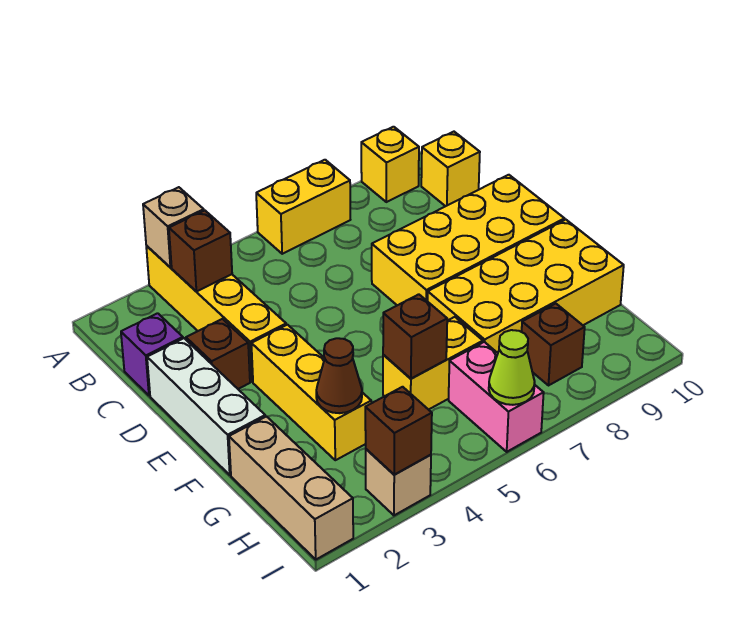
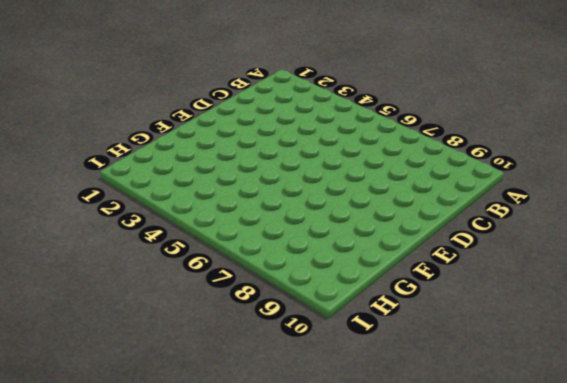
none -> yellow brick A3:D3 level 1
none -> yellow brick A6:A7 level 1
none -> yellow brick A9 level 1

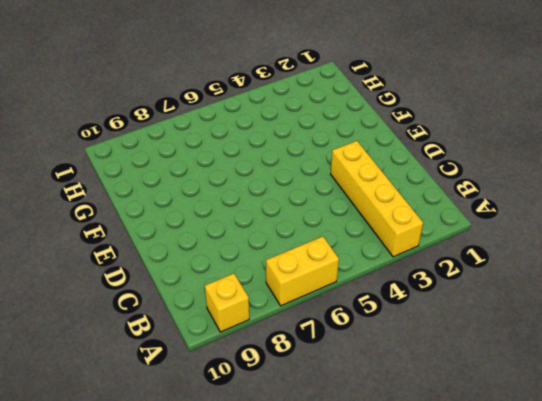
none -> yellow brick B10 level 1
none -> purple brick C1 level 1
none -> white brick D1:F1 level 1

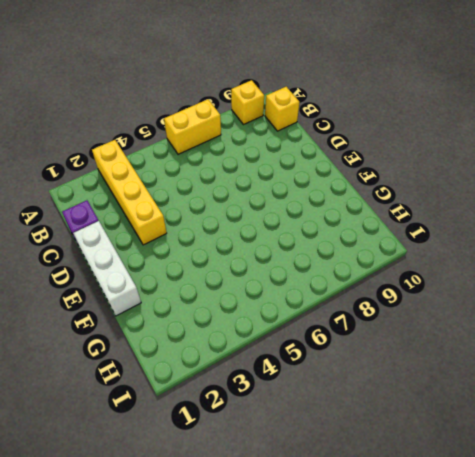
none -> brown brick D2 level 1
none -> yellow brick D7:E10 level 1
none -> yellow brick E3:G3 level 1

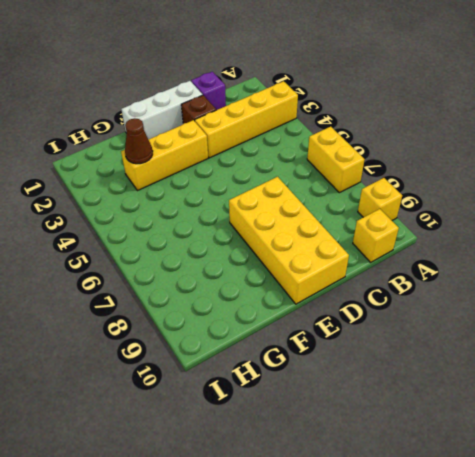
none -> yellow brick F7:G10 level 1
none -> tan brick G1:I1 level 1
none -> yellow brick G5:G6 level 1

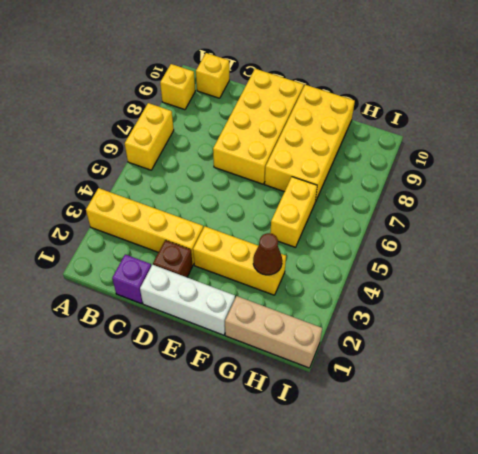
none -> pink brick H6:I6 level 1
none -> brown brick H8 level 1
none -> tan brick I3 level 1

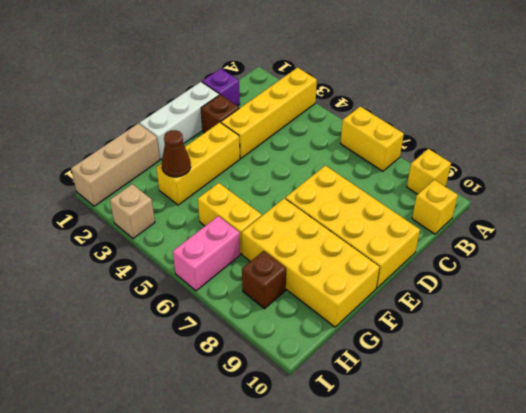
none -> tan brick A3 level 2
none -> brown brick B3 level 2
none -> brown brick G5 level 2

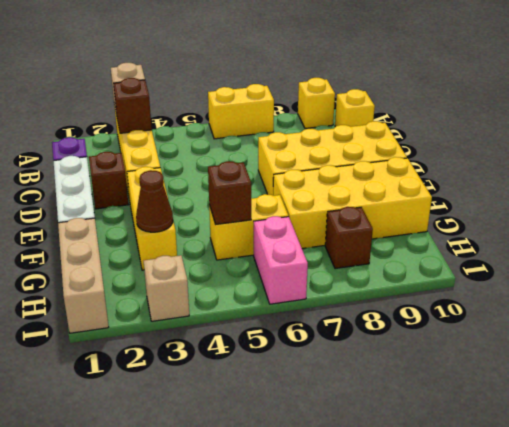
none -> brown brick I3 level 2
none -> lime cone I6 level 2

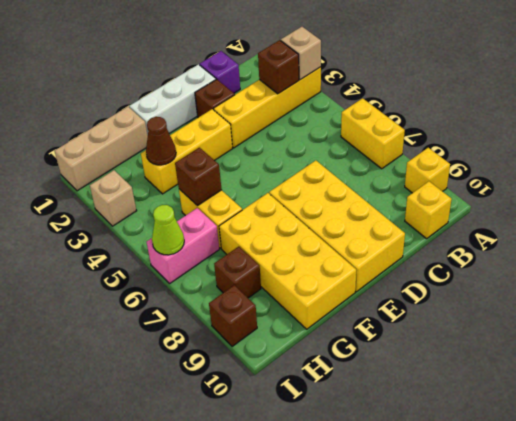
brown brick I9 level 1 -> brown brick I3 level 2

